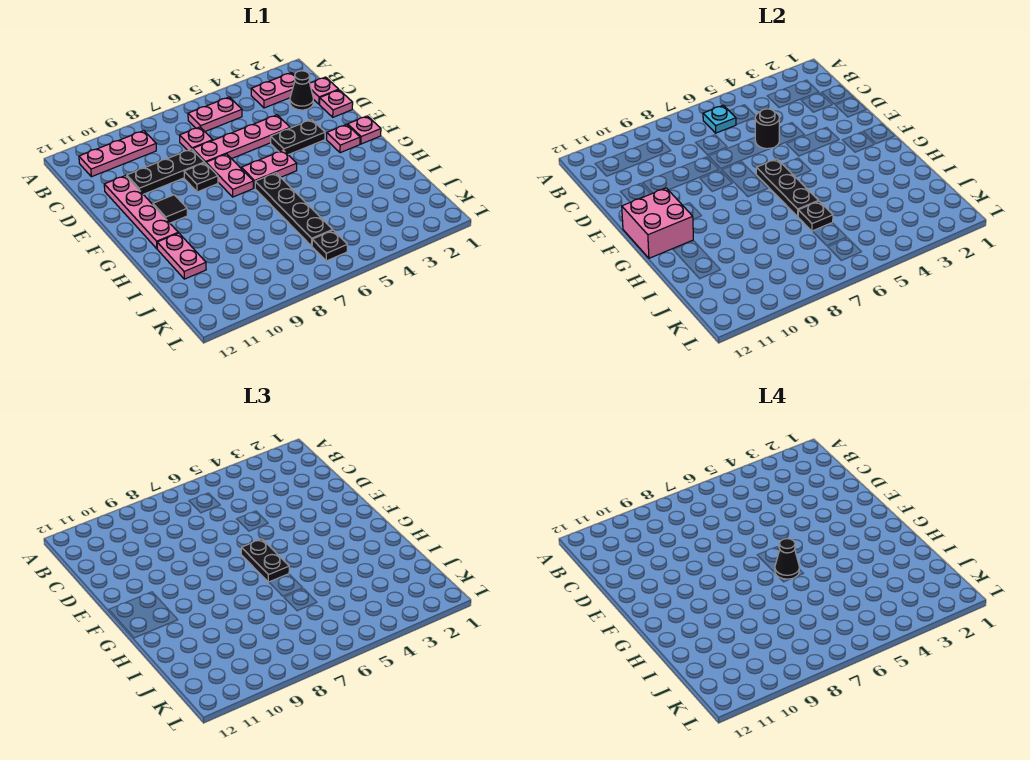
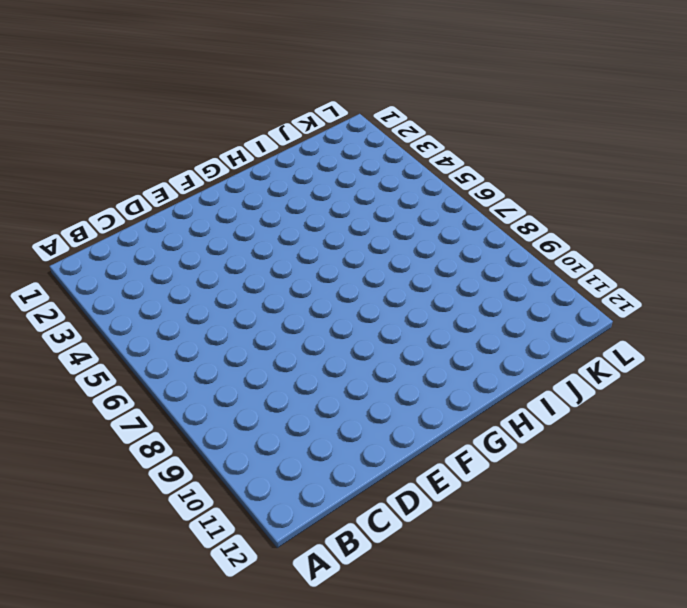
none -> pink plate B2:B3 level 1
none -> pink plate B5:B6 level 1
none -> pink plate B9:B11 level 1

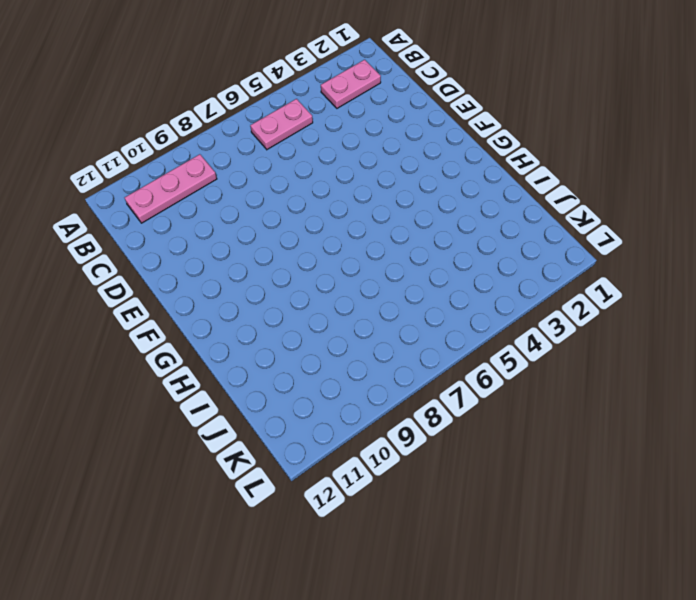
none -> pink plate C1 level 1
none -> black cone C2 level 1
none -> pink plate C7 level 1

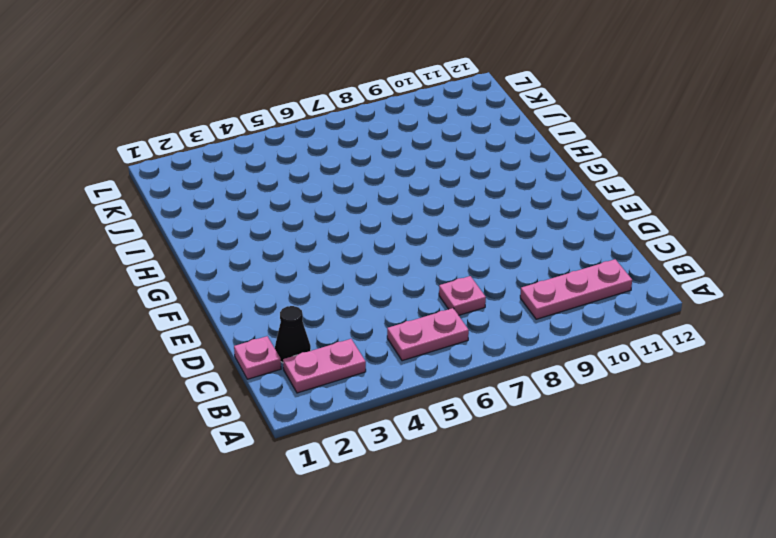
none -> pink plate D1 level 1
none -> pink plate D4:D7 level 1
none -> black plate D8:D10 level 1

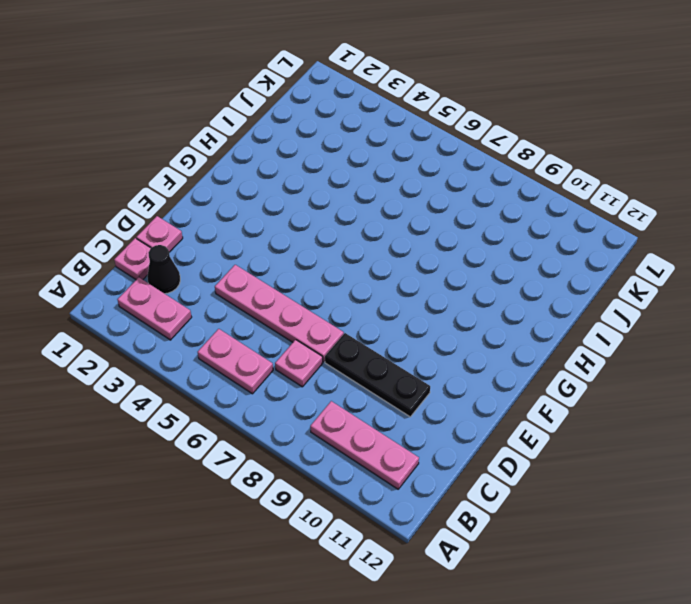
none -> pink plate D11:G11 level 1
none -> black plate E3:E4 level 1
none -> pink plate E7:F7 level 1

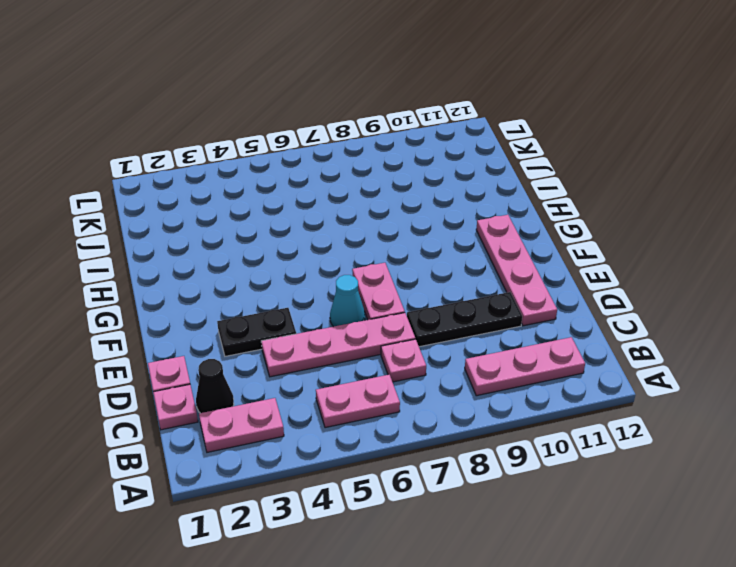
cyan cone E6 level 1 -> none
none -> black plate E8 level 1
none -> pink plate F1 level 1
none -> pink plate F2 level 1

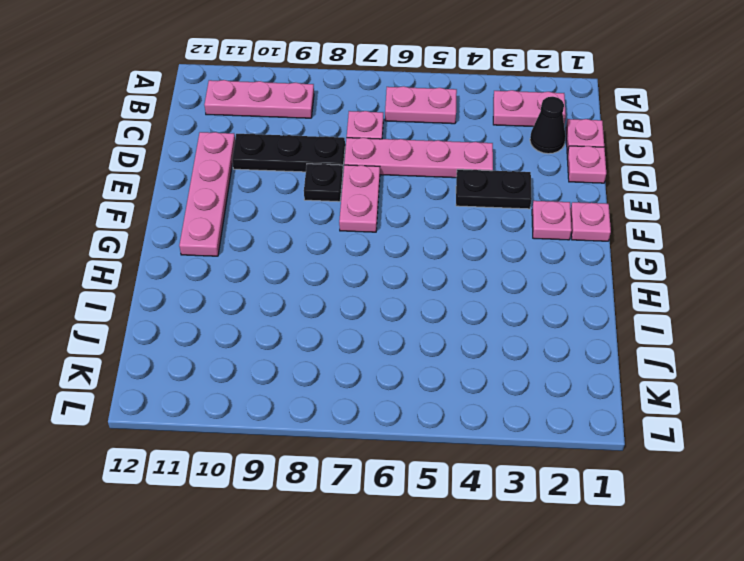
none -> pink plate F5:F6 level 1
none -> black tile F10 level 1
none -> black plate G6:J6 level 1

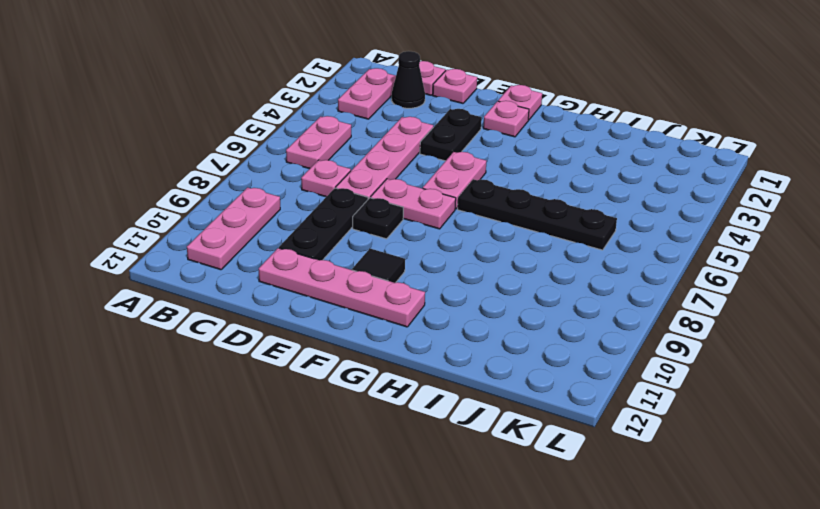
none -> pink plate H11:I11 level 1
none -> black plate K6 level 1
none -> cyan plate B6 level 2

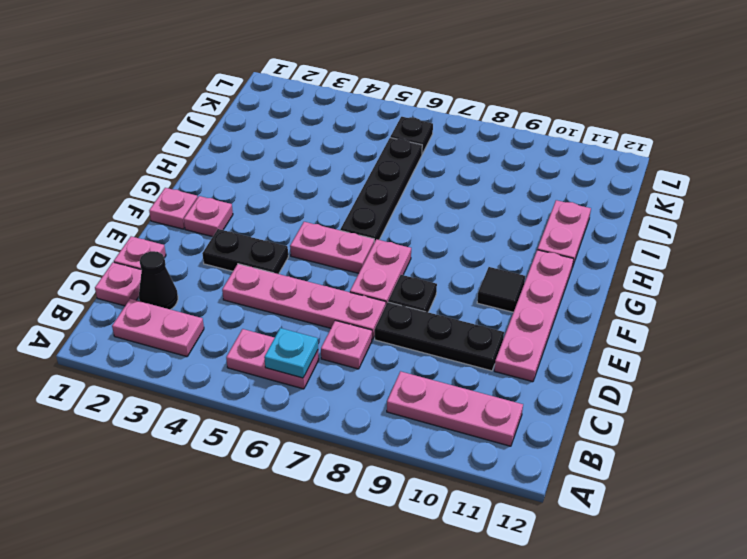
none -> black round brick D5 level 2
none -> black plate F6:H6 level 2
none -> pink brick F11:G12 level 2

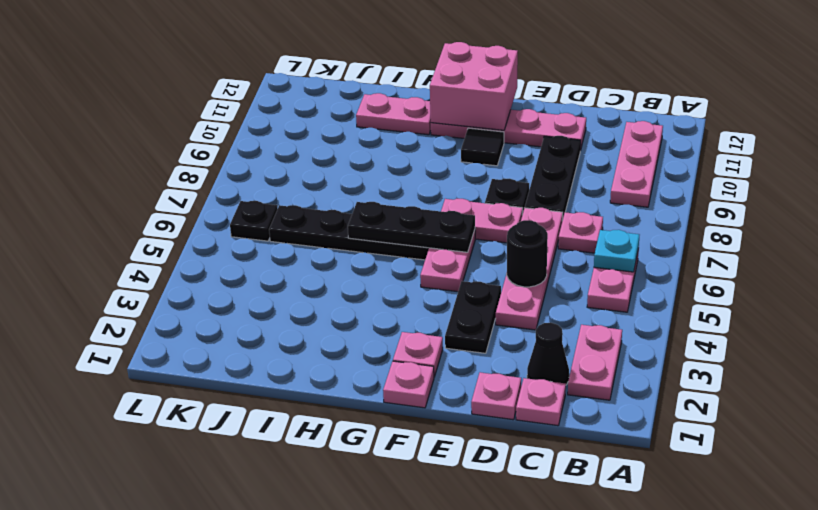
none -> black plate I6 level 2
none -> black plate F6:G6 level 3
none -> black cone G6 level 4

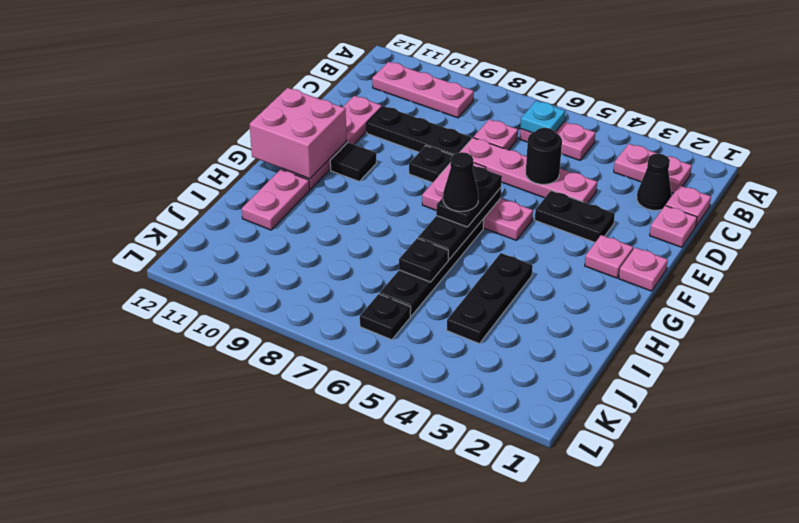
black plate H4:J4 level 1 -> none

